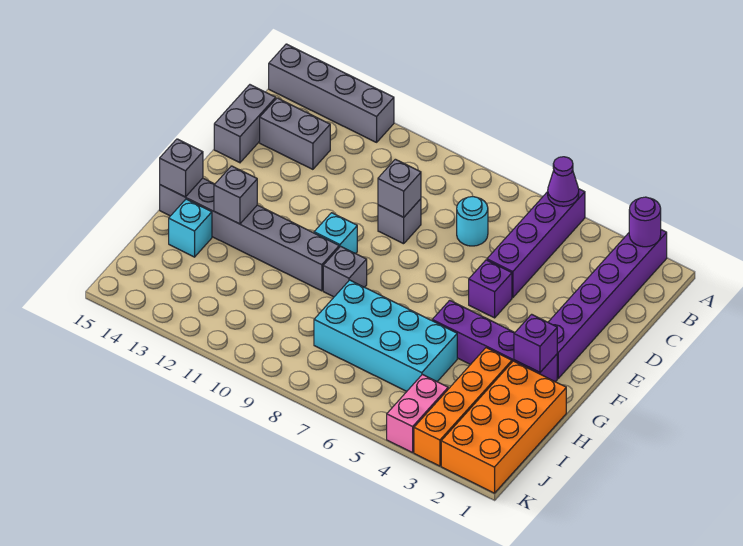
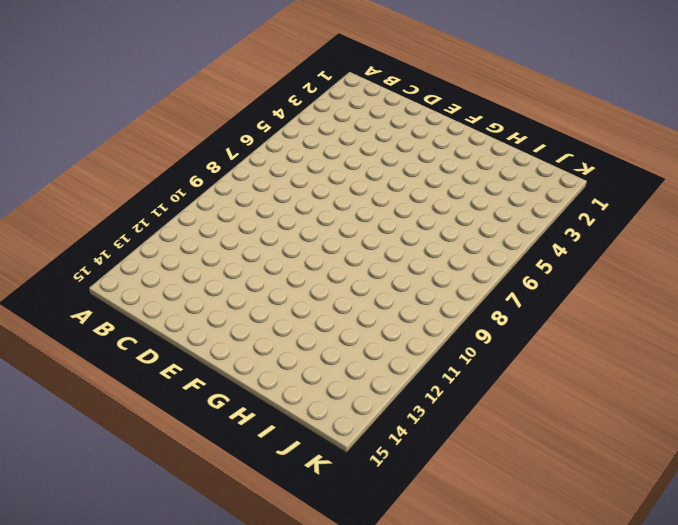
none -> purple brick A2:F2 level 1
none -> purple brick A5:D5 level 1
none -> grey brick A12:A15 level 1

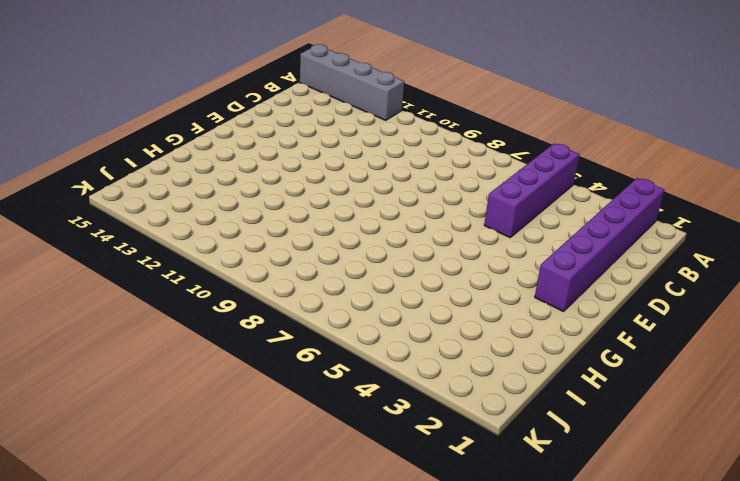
none -> cyan round brick C7 level 1
none -> grey brick C13:C14 level 1
none -> grey brick C15:D15 level 1

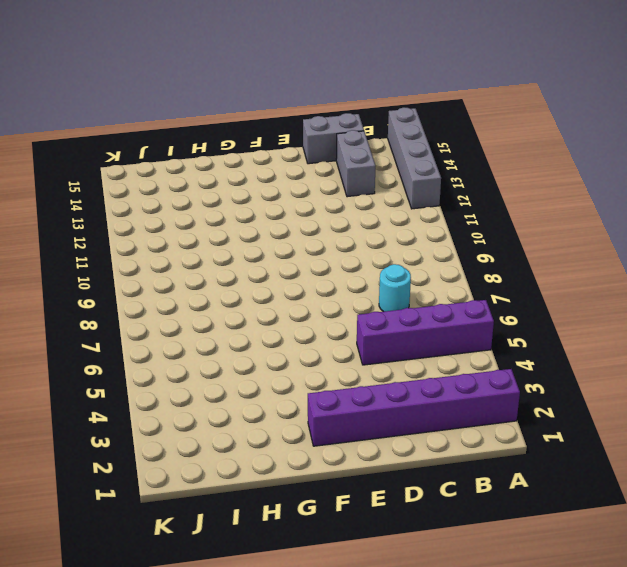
none -> grey brick D9 level 1
none -> purple brick E5 level 1
none -> cyan brick F10 level 1

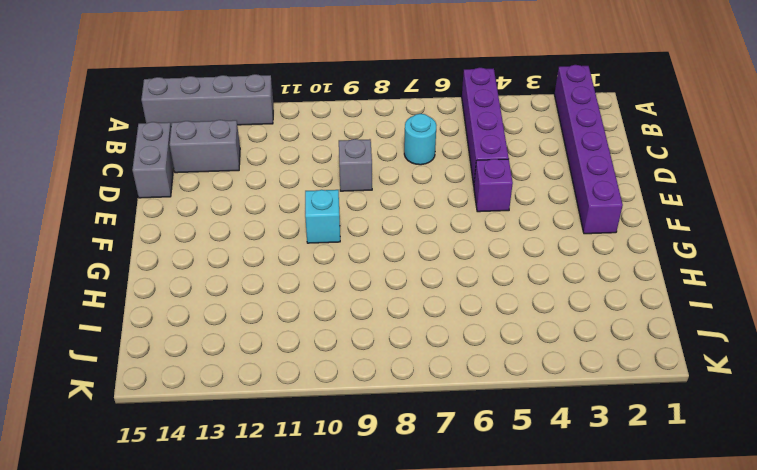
none -> purple brick G2:G5 level 1
none -> grey brick G9 level 1
none -> grey brick G10:G15 level 1

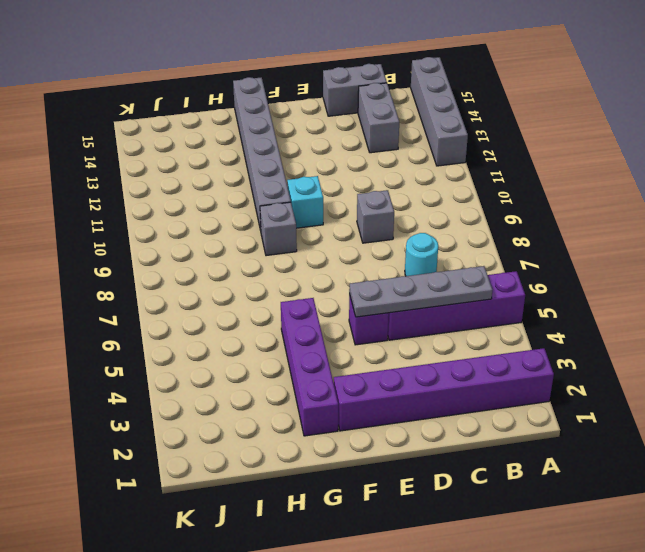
grey plate B5:E5 level 2 -> none
none -> orange brick H1:K2 level 1
none -> orange brick H3:K3 level 1
none -> cyan brick H5:I8 level 1

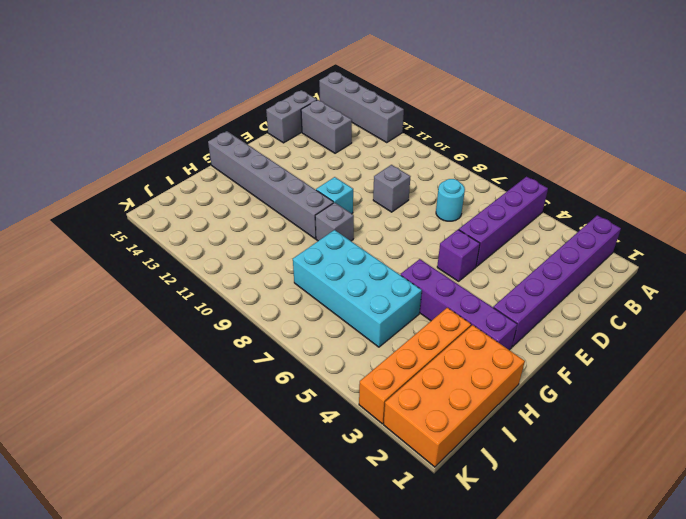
none -> cyan brick H14 level 1
none -> pink brick J4:K4 level 1
none -> purple round brick A2 level 2

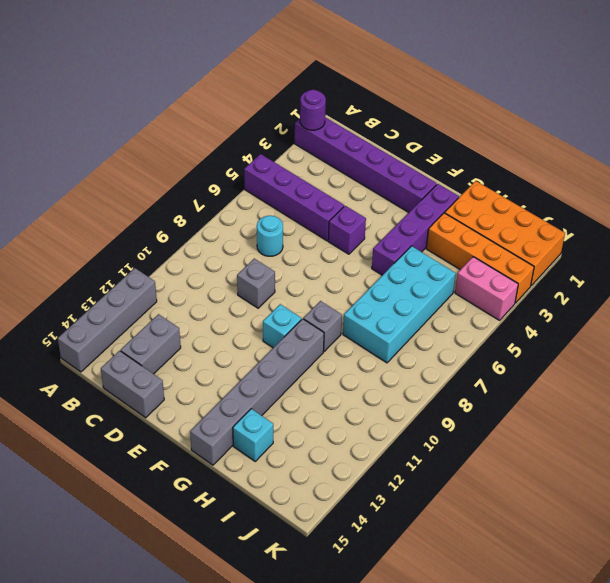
none -> purple cone A5 level 2
none -> grey brick D9 level 2
none -> purple brick G2 level 2

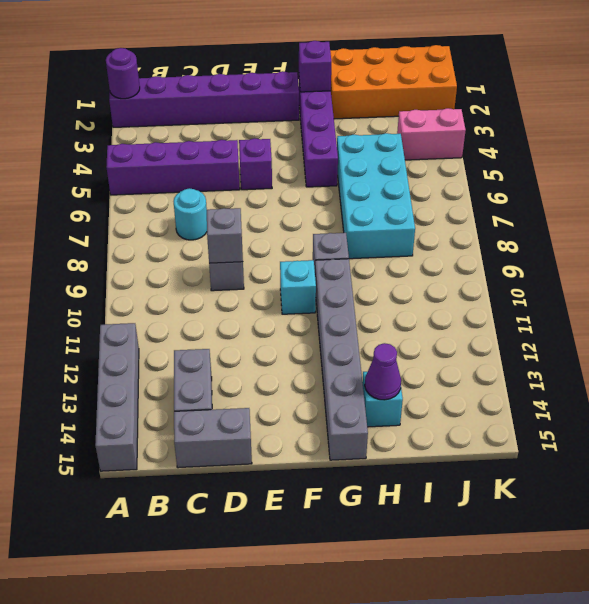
purple cone H14 level 2 -> purple cone A5 level 2
none -> orange brick H3:K3 level 1
none -> grey brick G13 level 2
none -> grey brick G15 level 2

